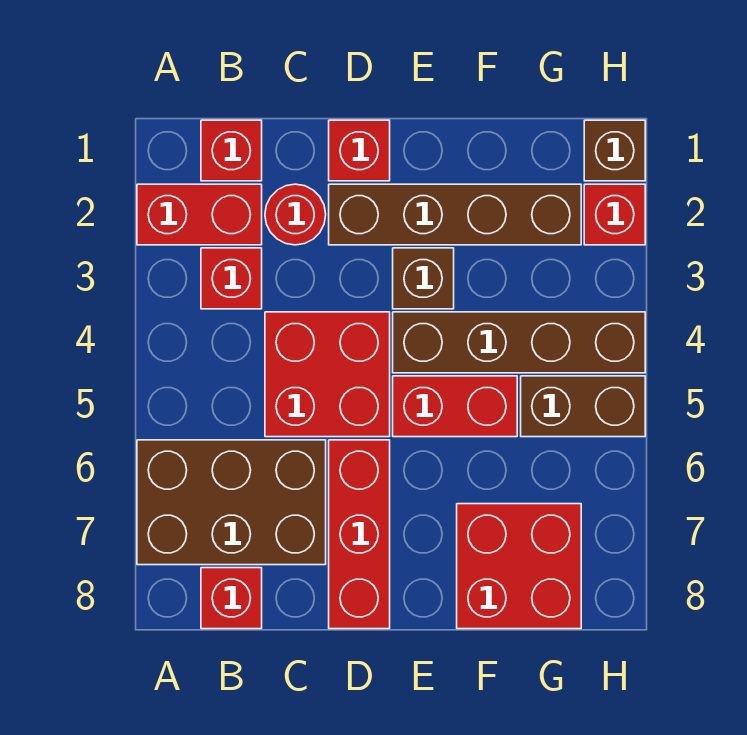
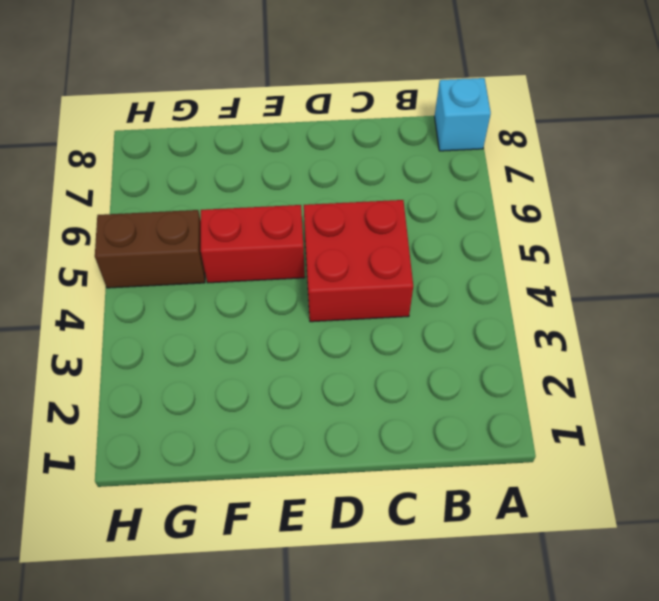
cyan brick A8 level 1 -> none
none -> red brick A2:B2 level 1
none -> brown brick A6:C7 level 1
none -> red brick B1 level 1

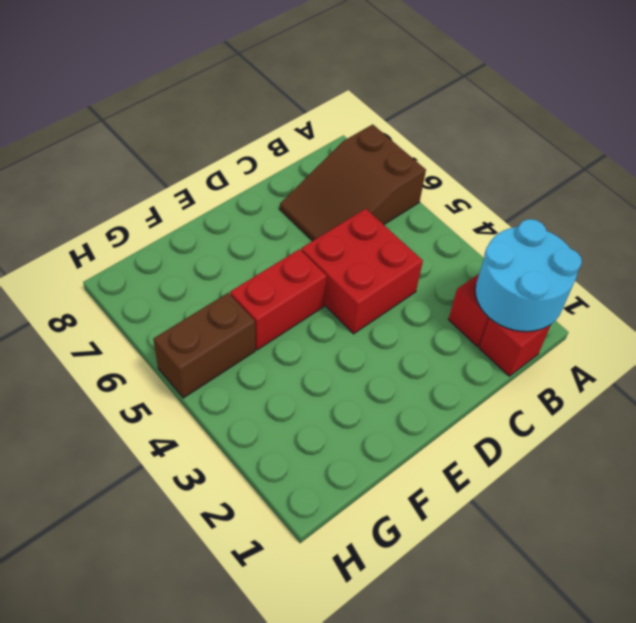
cyan round brick A1:B2 level 2 -> none
brown slope A6:C7 level 1 top A -> brown brick A6:C7 level 1
none -> red brick B3 level 1
none -> red brick B8 level 1
none -> red round brick C2 level 1

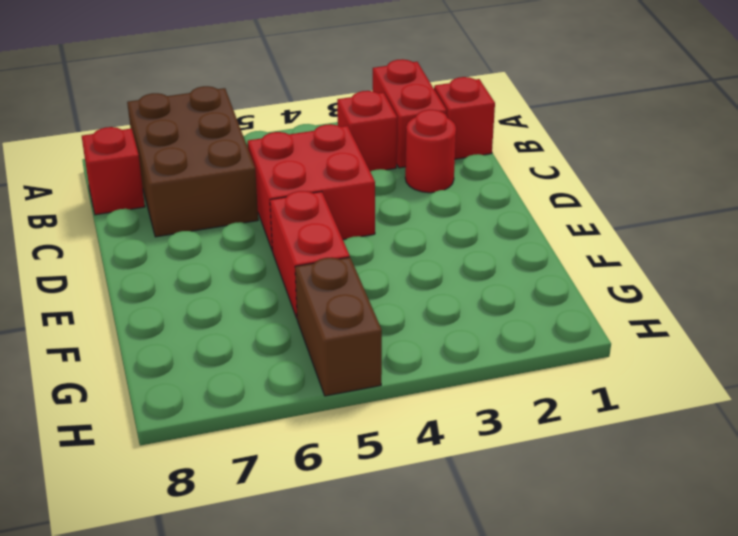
none -> red brick D1 level 1
none -> brown brick D2:G2 level 1
none -> red brick D6:D8 level 1

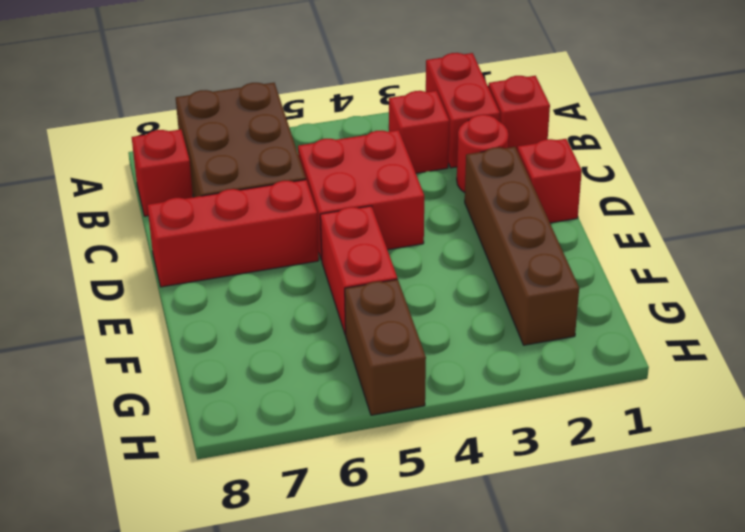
none -> brown brick E3 level 1
none -> brown brick E4:H4 level 1
none -> red brick F7:G8 level 1

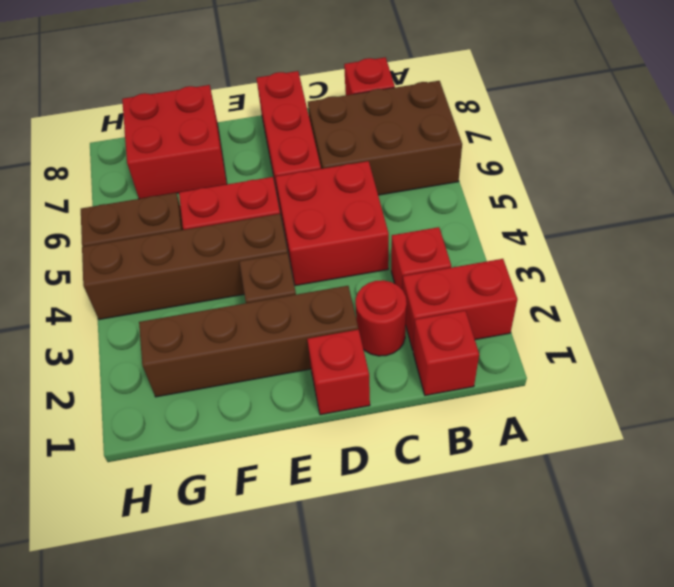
none -> brown brick H1 level 1
none -> red brick H2 level 1

